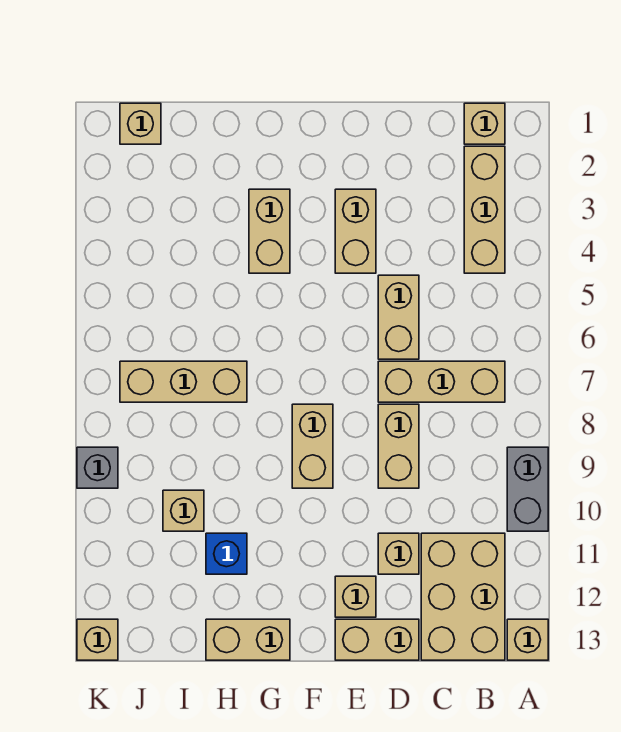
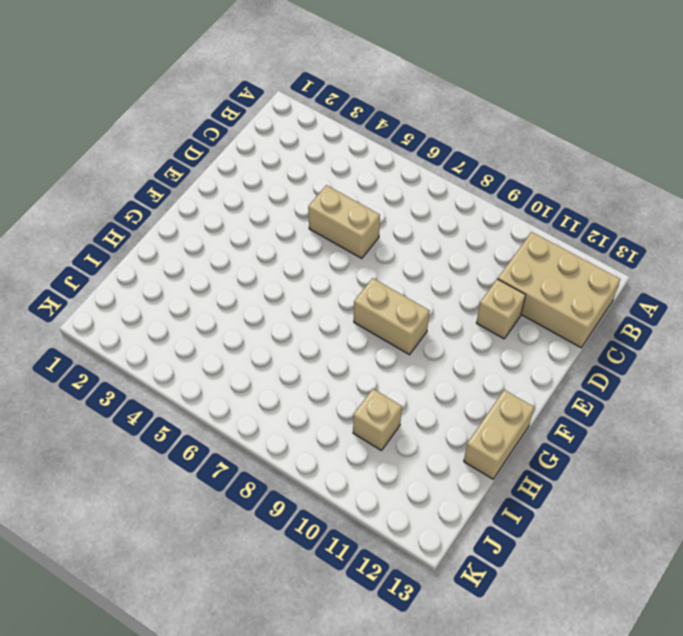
none -> grey brick A9:A10 level 1
none -> tan brick A13 level 1
none -> tan brick B1 level 1

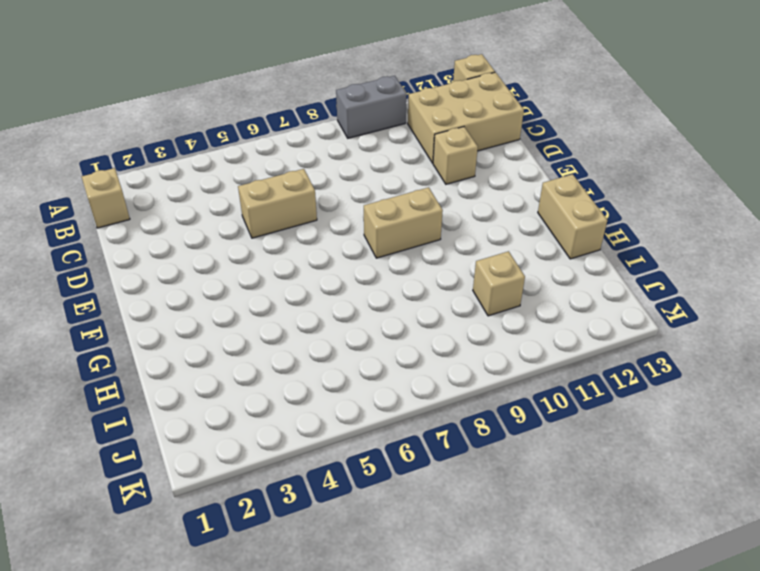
none -> tan brick B2:B4 level 1
none -> tan brick B7:D7 level 1
none -> tan brick D8:D9 level 1

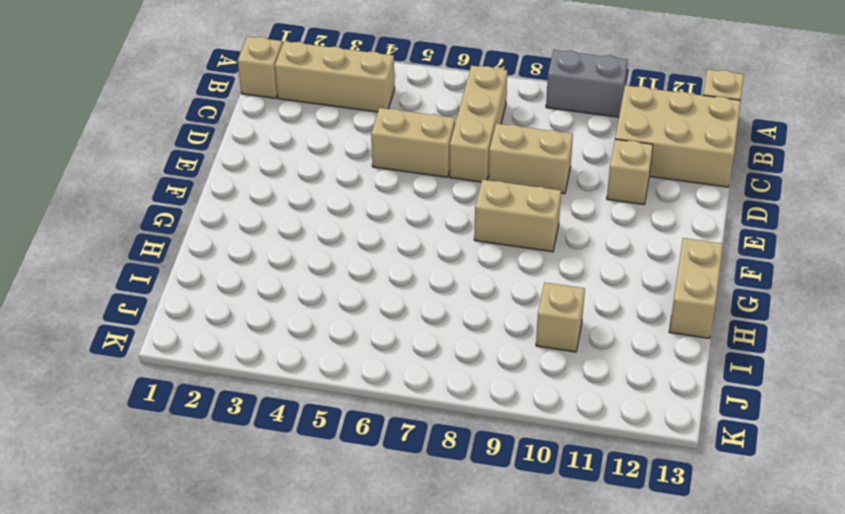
none -> tan brick D13:E13 level 1
none -> tan brick E3:E4 level 1
none -> tan brick E12 level 1

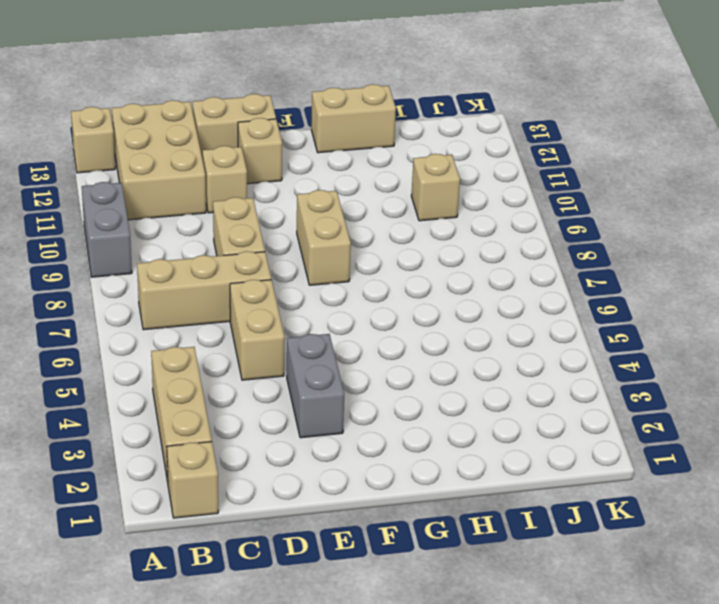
grey brick E3:E4 level 1 -> tan brick E3:E4 level 1
none -> tan brick G3:G4 level 1
none -> tan brick H7:J7 level 1
none -> blue brick H11 level 1

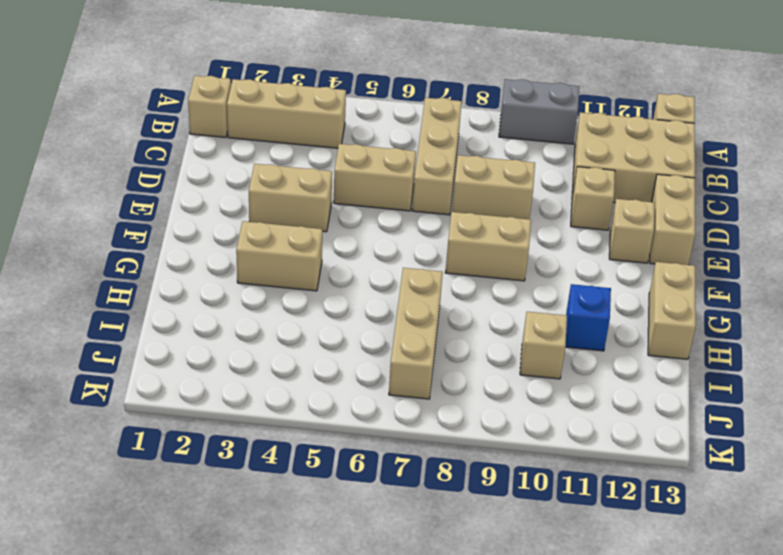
none -> tan brick J1 level 1
none -> grey brick K9 level 1
none -> tan brick K13 level 1

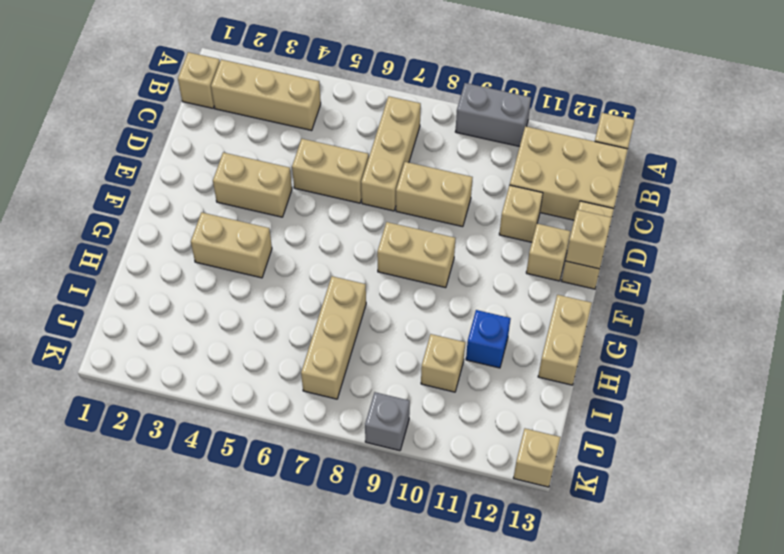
tan brick E13 level 2 -> tan brick J1 level 1

